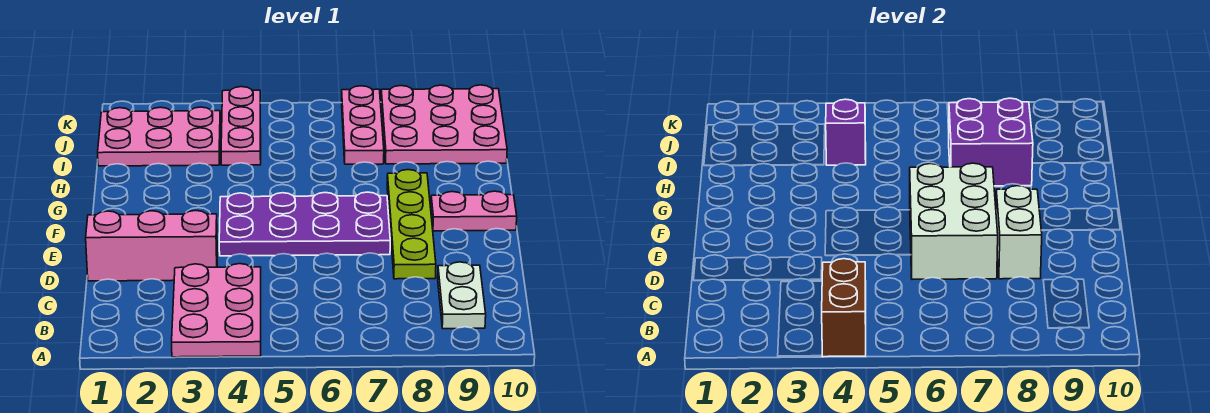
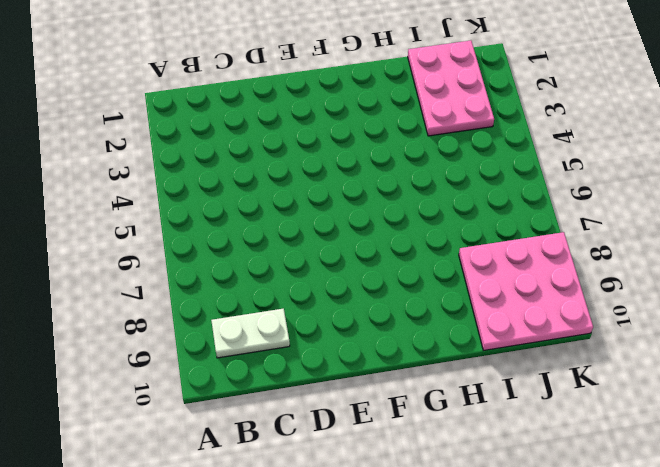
none -> pink plate A3:C4 level 1
none -> pink brick D1:D3 level 1
none -> lime plate D8:G8 level 1

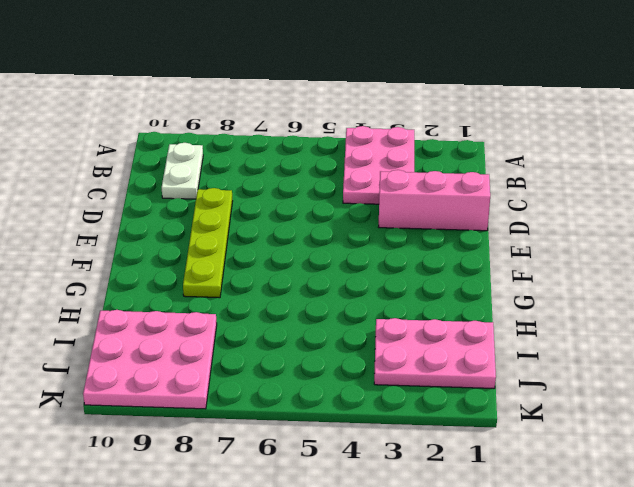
none -> purple plate E4:F7 level 1
none -> pink plate F9:F10 level 1
none -> pink plate I4:K4 level 1

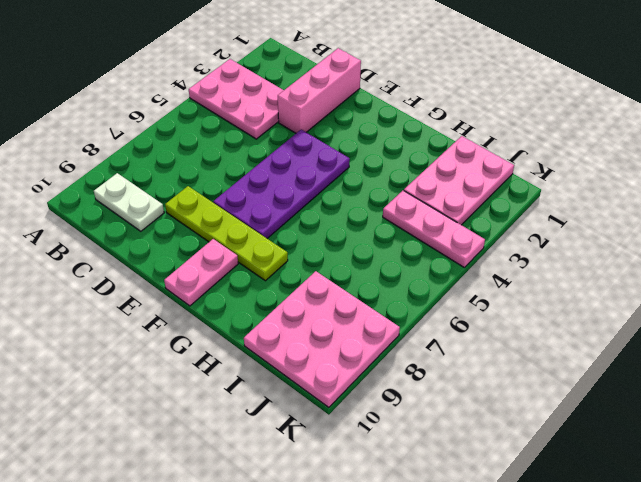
none -> pink plate I7:K7 level 1
none -> brown brick A4:B4 level 2
none -> white brick D6:F7 level 2

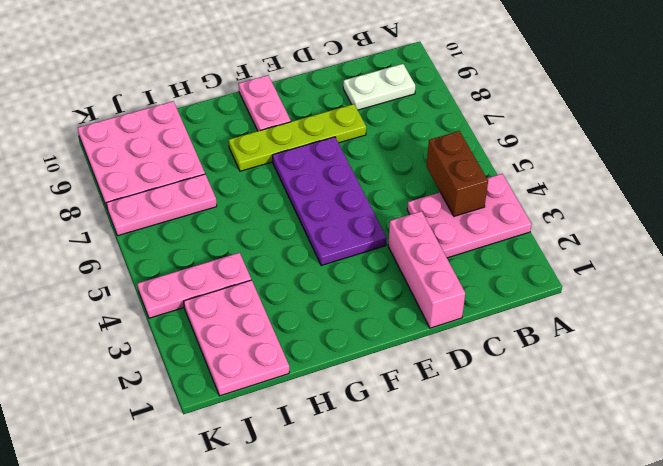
brown brick B4:B5 level 2 -> brown brick A4:B4 level 2
none -> white brick D6:F7 level 2
none -> white brick D8:E8 level 2
none -> purple brick H7:I8 level 2

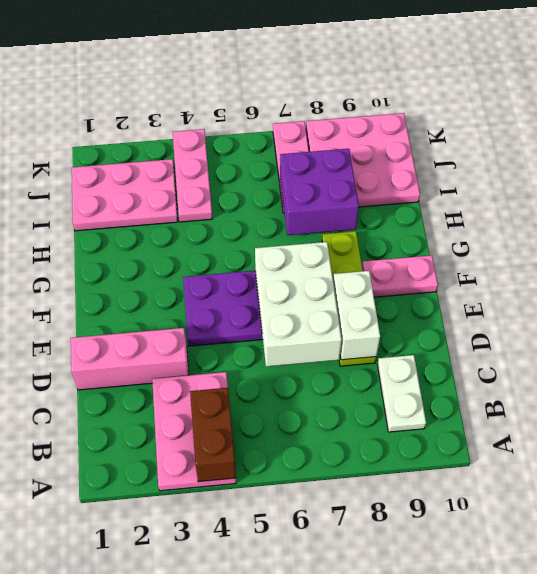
none -> purple brick I4 level 2

